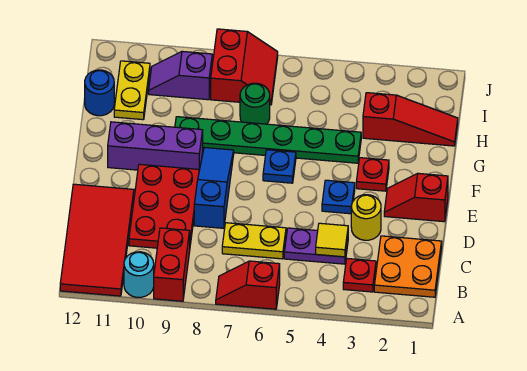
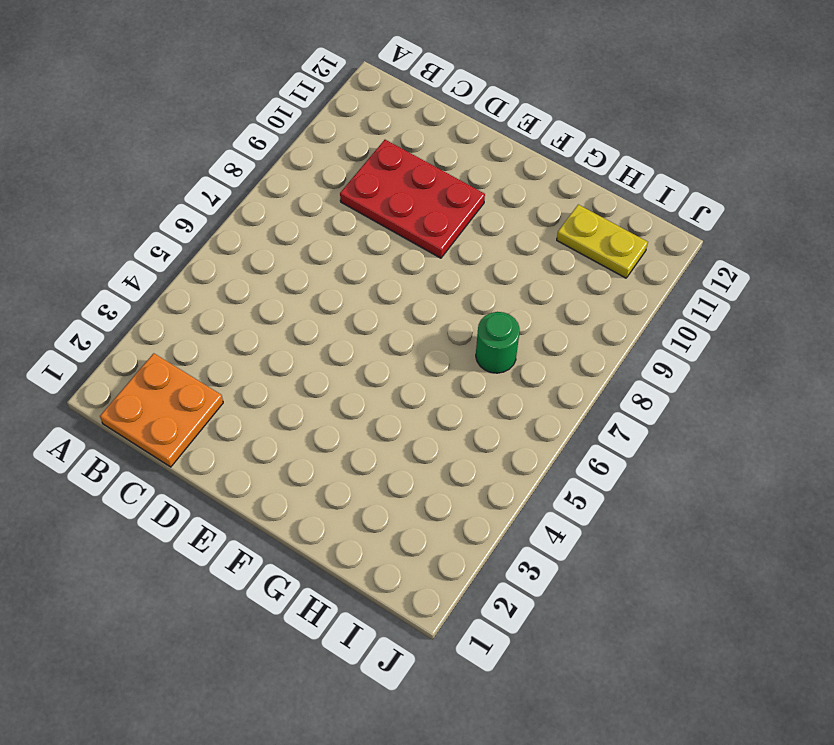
none -> red slope A6:A7 level 1 top 6
none -> red brick A9:B9 level 1
none -> cyan round brick A10 level 1

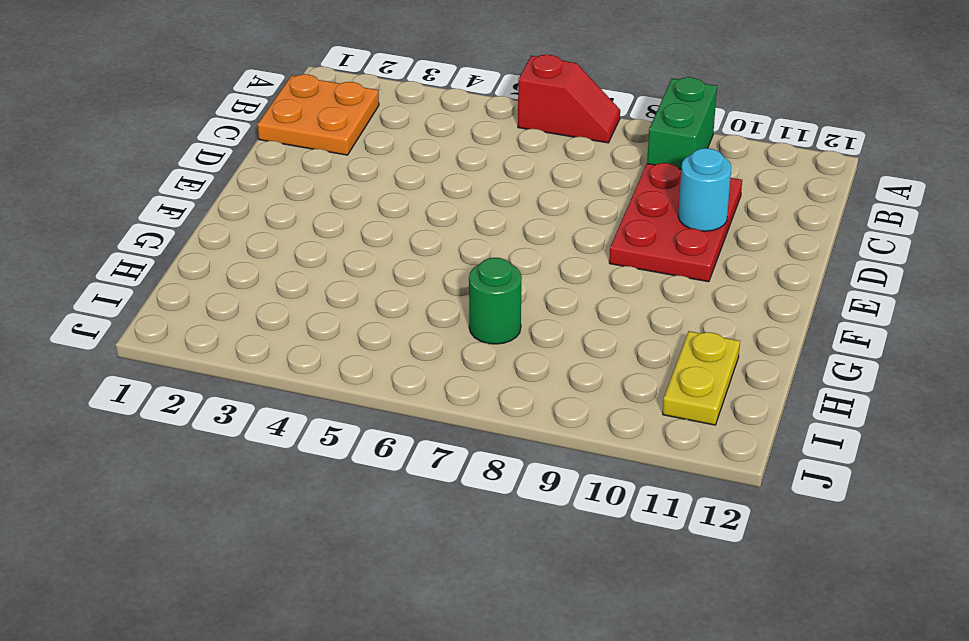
green brick A9:B9 level 1 -> red brick A9:B9 level 1
cyan round brick D10 level 2 -> cyan round brick A10 level 1
none -> red tile A11:D12 level 1
none -> red plate B3 level 1
none -> purple plate C4:C5 level 1

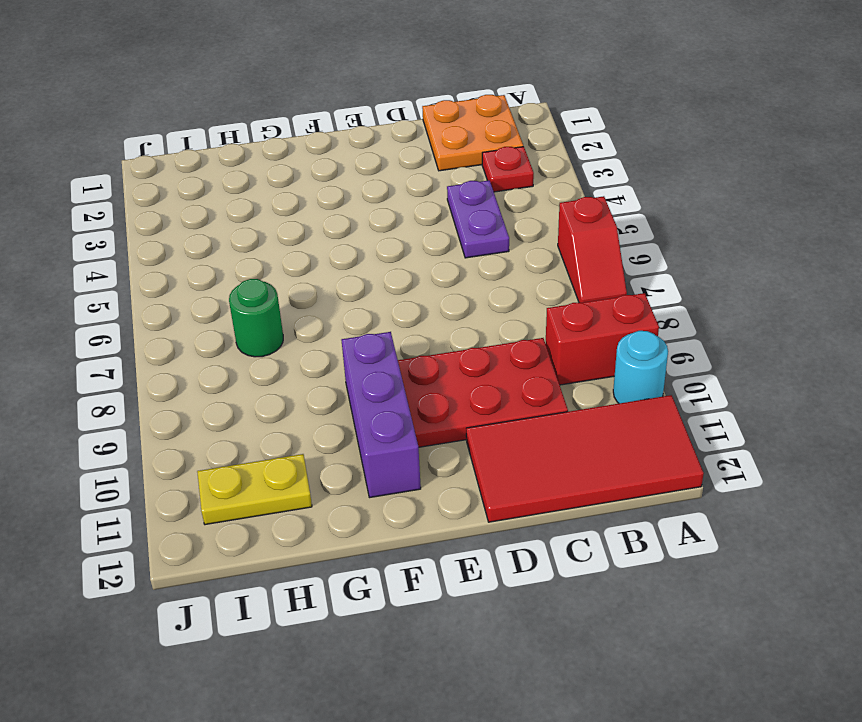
none -> yellow plate C6:C7 level 1
none -> yellow round brick D3 level 1
none -> blue slope D8:F8 level 1 top D

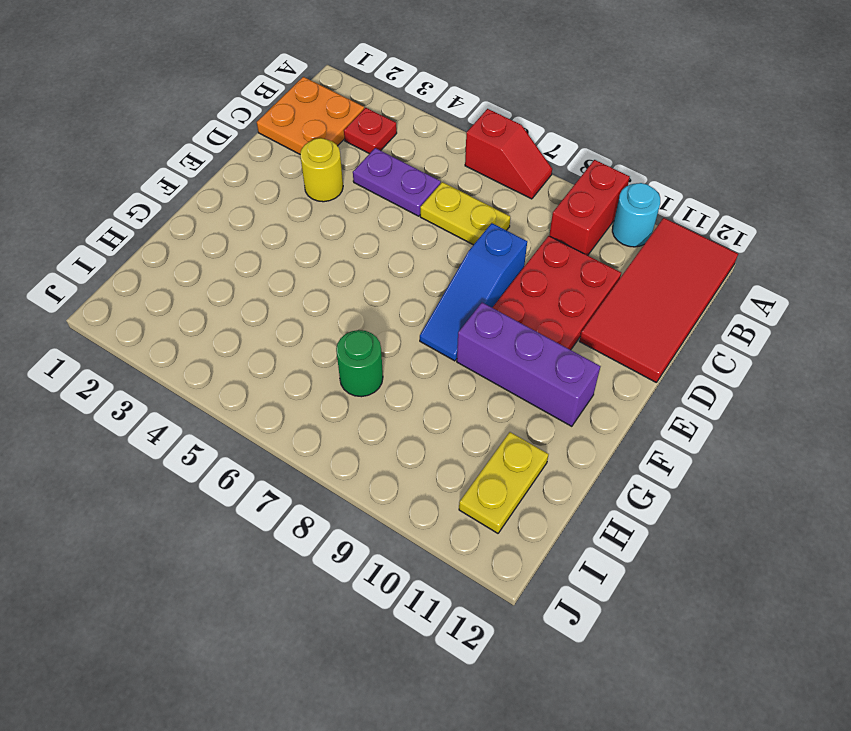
none -> red slope E1:E2 level 1 top 1
none -> blue plate E4 level 1
none -> red plate F3 level 1

